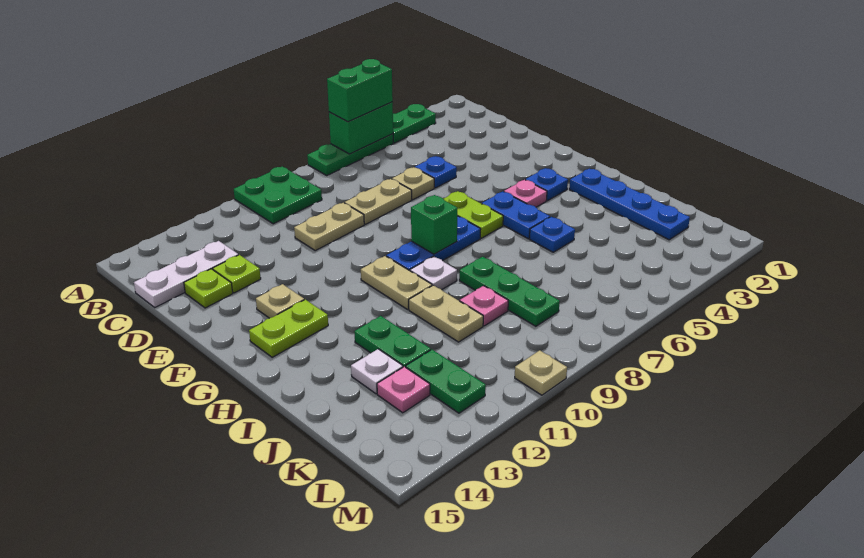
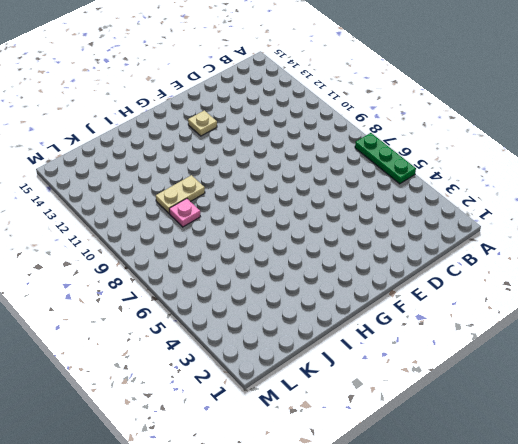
none -> green plate A3:A4 level 1
none -> green plate A9:B10 level 1
none -> white plate C13:C15 level 1
none -> blue plate D5 level 1

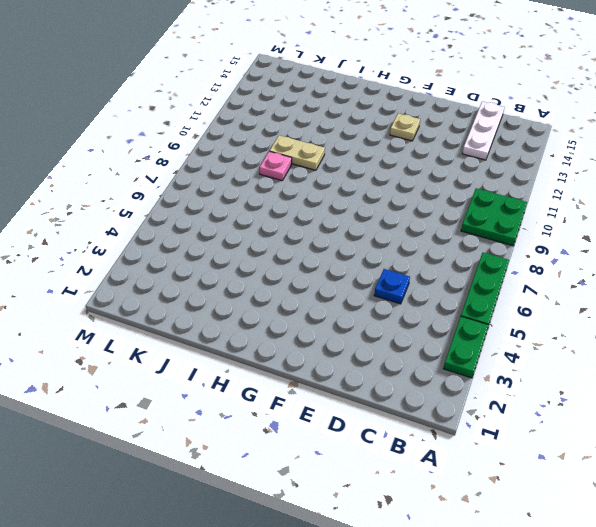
none -> tan plate D6 level 1
none -> tan plate D7:D8 level 1
none -> tan plate D9:D10 level 1
none -> lime plate D13 level 1

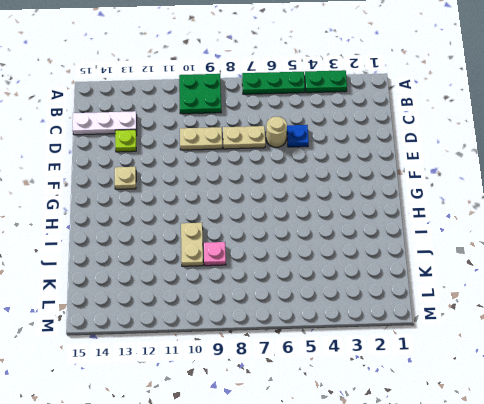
tan round brick D6 level 1 -> tan plate D6 level 1
none -> lime plate D14 level 1
none -> lime plate F6:G6 level 1
none -> blue plate G3 level 1
none -> pink plate G4 level 1

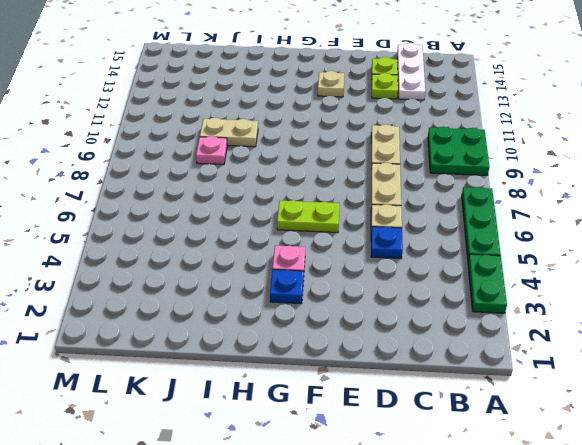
none -> blue plate G5:H5 level 1
none -> blue plate G7:G9 level 1
none -> tan plate G10:H10 level 1
none -> lime plate G13:G14 level 1

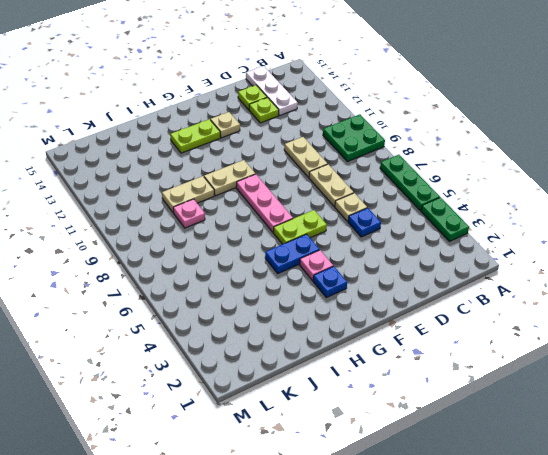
pink plate G7:G9 level 1 -> blue plate G7:G9 level 1
lime plate G13:H13 level 1 -> lime plate G13:G14 level 1
none -> blue plate H2:K2 level 1
none -> white plate H9 level 1
none -> blue plate I5 level 1
none -> green plate I8:K8 level 1

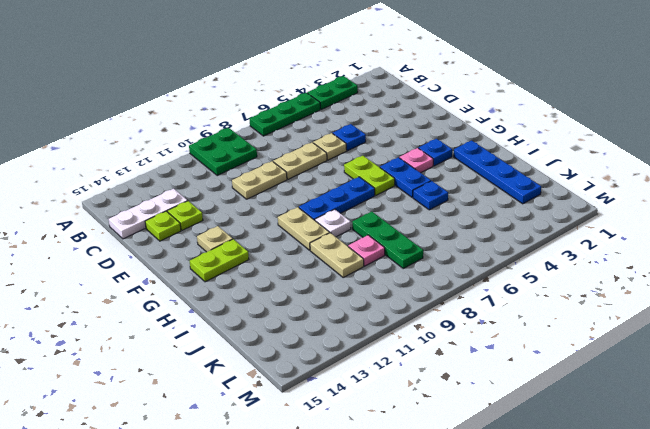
none -> green plate I12:J12 level 1
none -> white plate J13 level 1
none -> green plate K12:L12 level 1
none -> pink plate K13 level 1

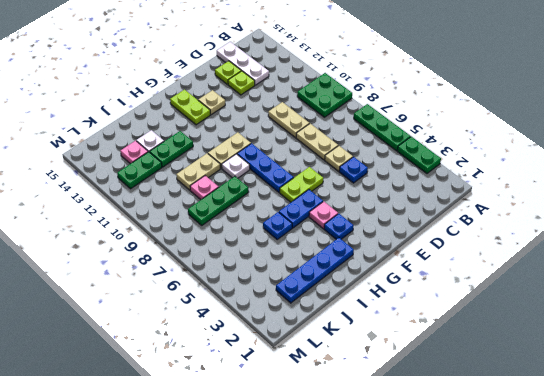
none -> tan plate M10 level 1
none -> green brick A5:A6 level 2
none -> green brick G8 level 2
none -> green brick A5:A6 level 3

